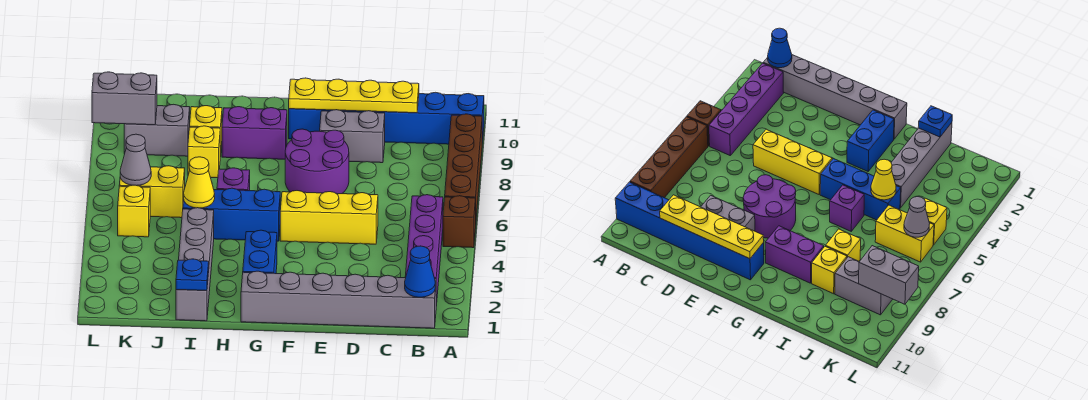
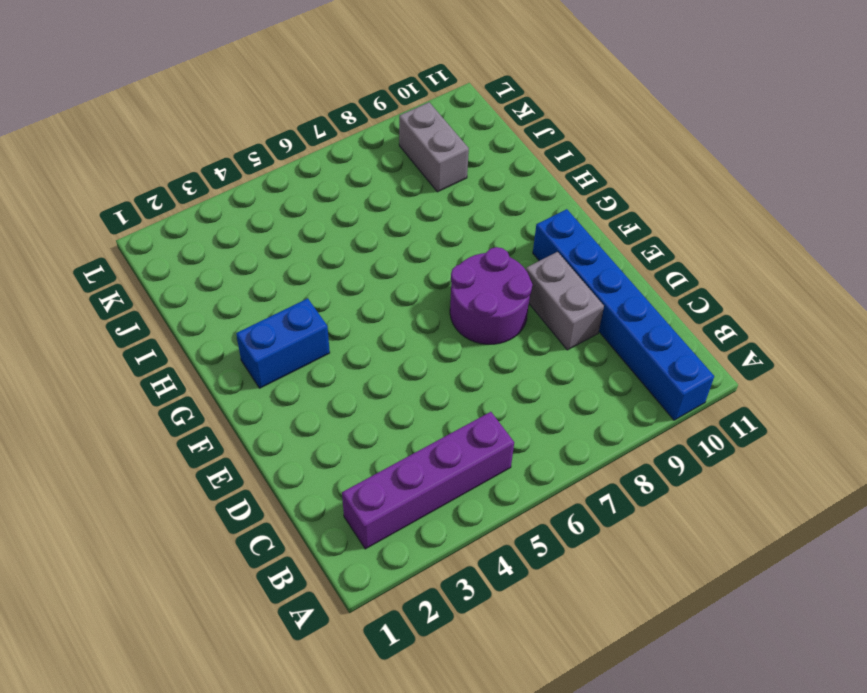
none -> brown brick A5 level 1
none -> brown brick A6:A9 level 1
none -> grey brick B1:G1 level 1

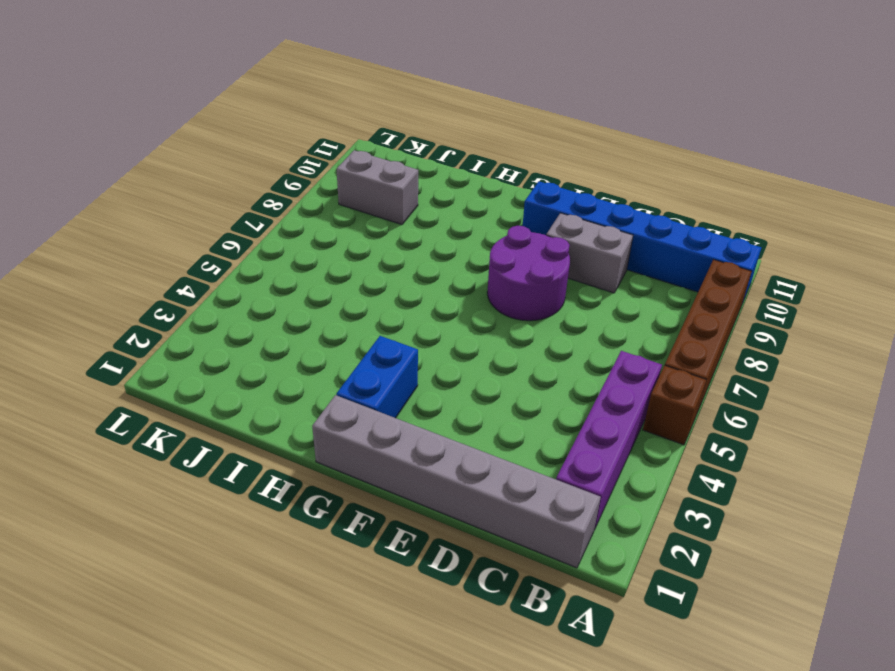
none -> yellow brick D5:F5 level 1
none -> blue brick G5:I5 level 1
none -> purple brick G9:H9 level 1

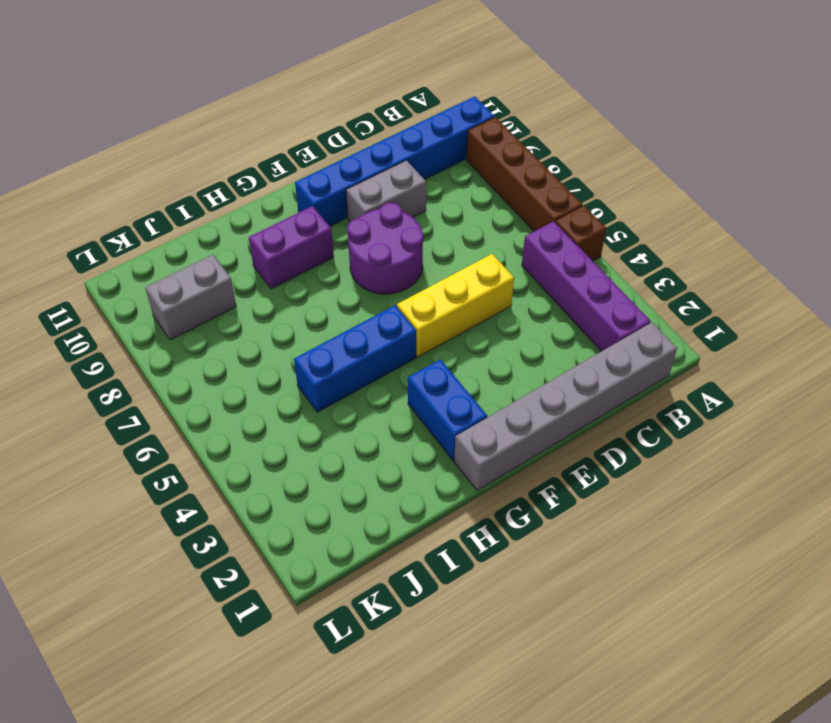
none -> purple brick H6 level 1
none -> grey brick I1:I4 level 1
none -> yellow brick I8 level 1

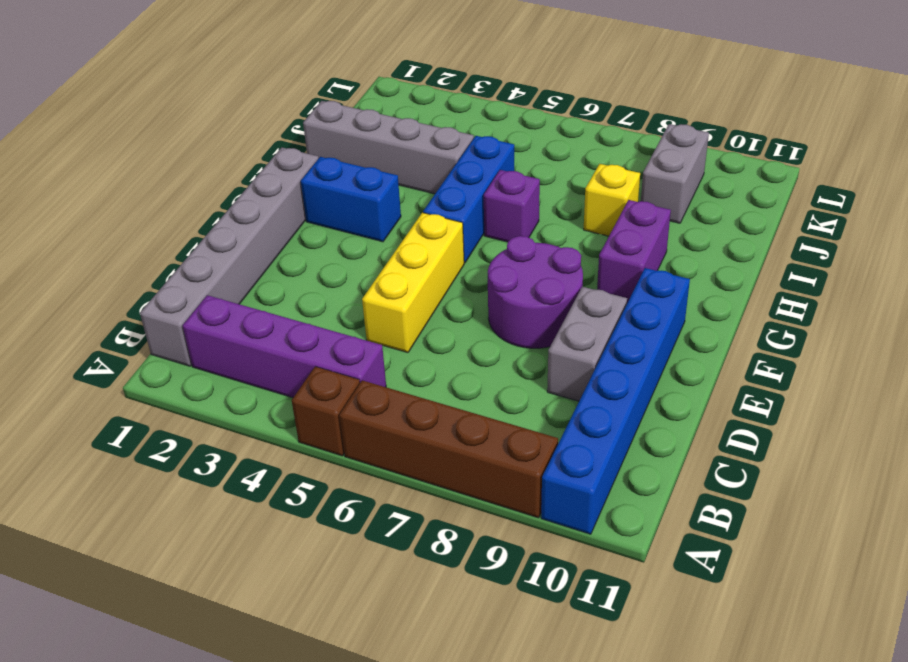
none -> yellow brick I9 level 1
none -> yellow brick J6:K6 level 1
none -> yellow brick K5 level 1

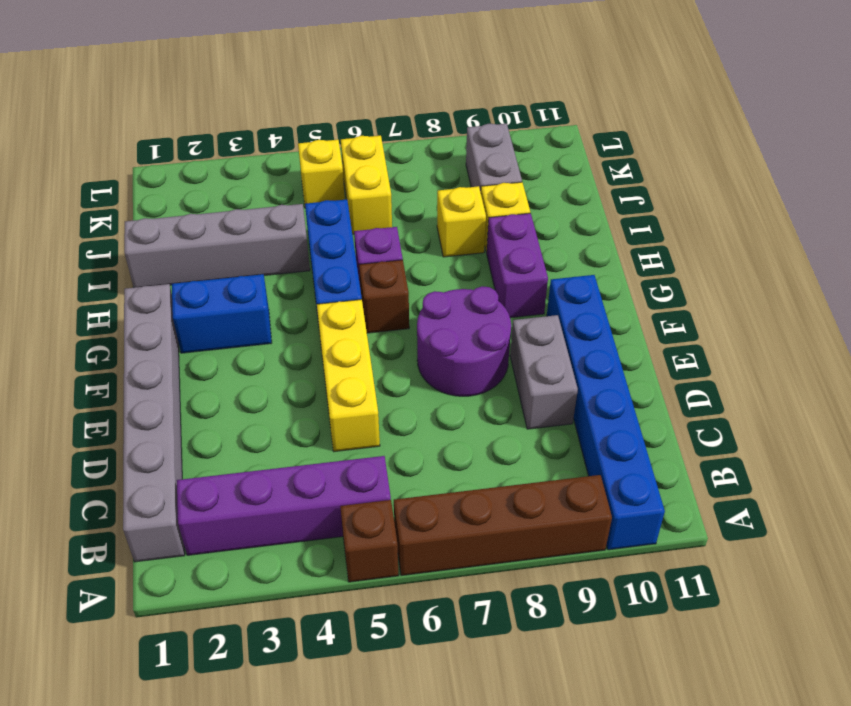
brown brick G6 level 1 -> none
none -> blue cone B1 level 2
none -> yellow plate C10:F10 level 2
none -> blue plate I1 level 2

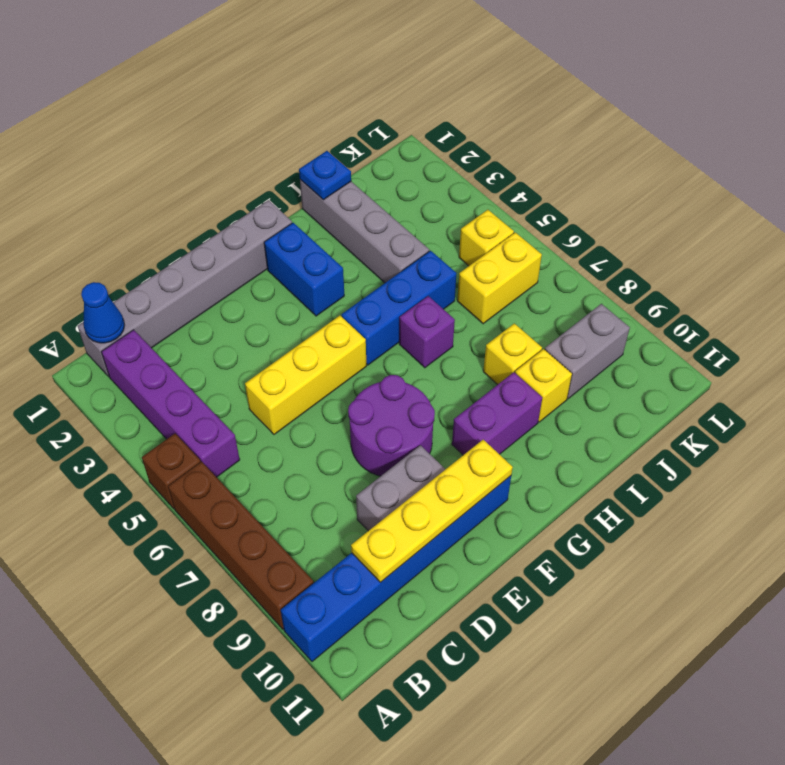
none -> yellow cone I5 level 2
none -> grey cone K6 level 2
none -> grey brick K9:L9 level 2

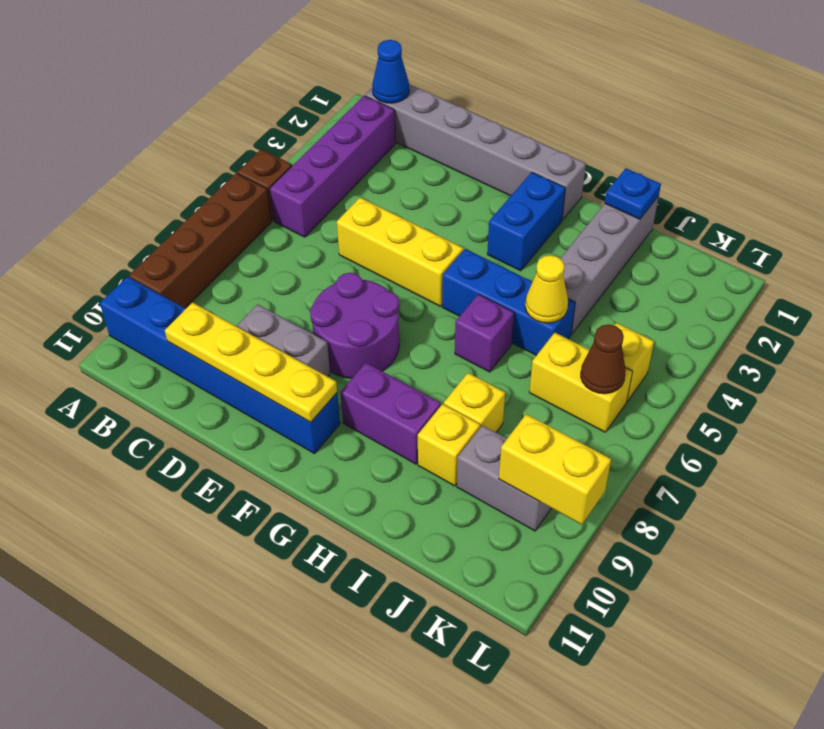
brown cone K6 level 2 -> grey cone K6 level 2
yellow brick K9:L9 level 2 -> grey brick K9:L9 level 2

